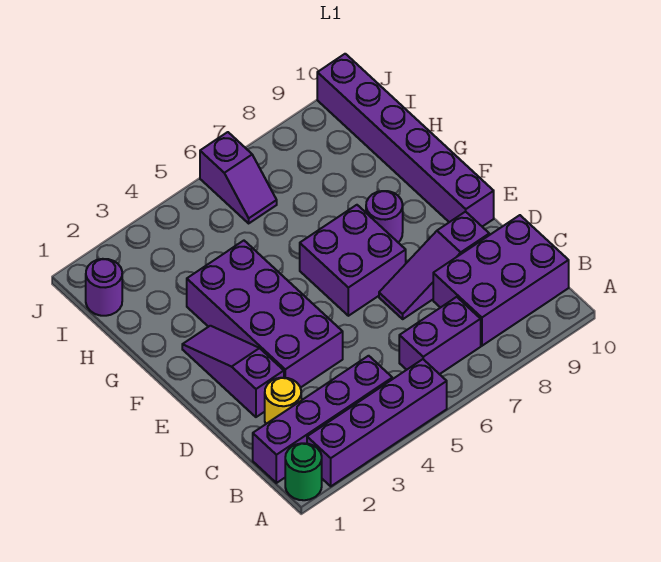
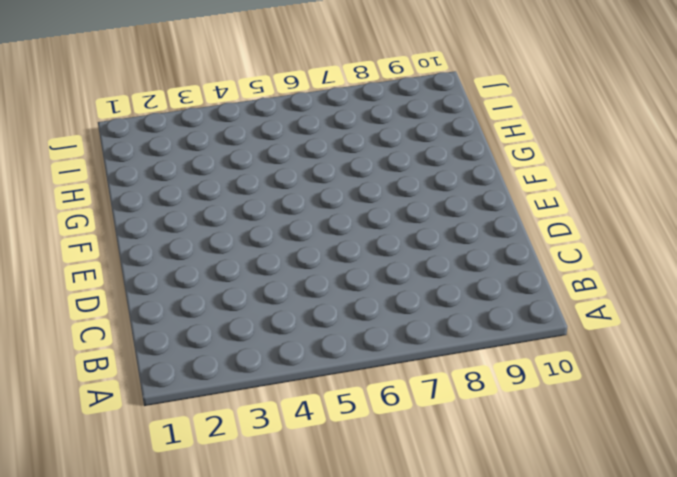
none -> green round brick A1 level 1
none -> purple brick A2:A5 level 1
none -> purple brick B1:B4 level 1

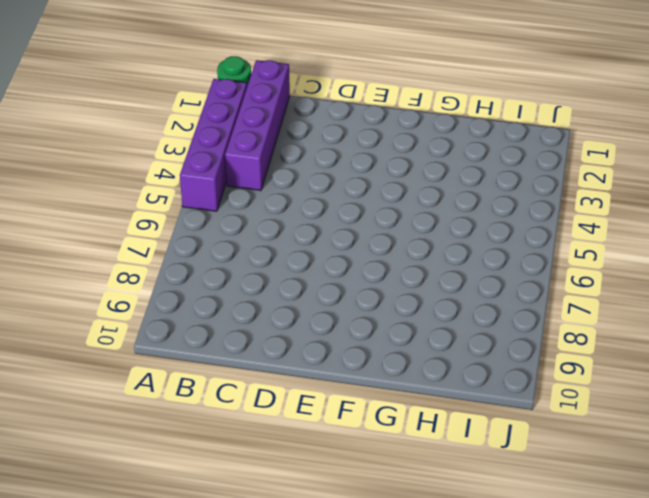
none -> purple brick B6:B7 level 1
none -> purple brick B8:C10 level 1
none -> yellow round brick C2 level 1

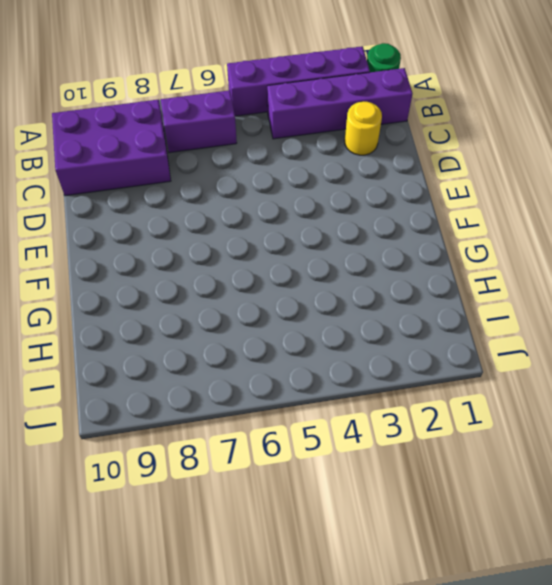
none -> purple slope D2:F2 level 1 top D
none -> purple brick D3:G4 level 1
none -> purple slope D7:D9 level 1 top 9

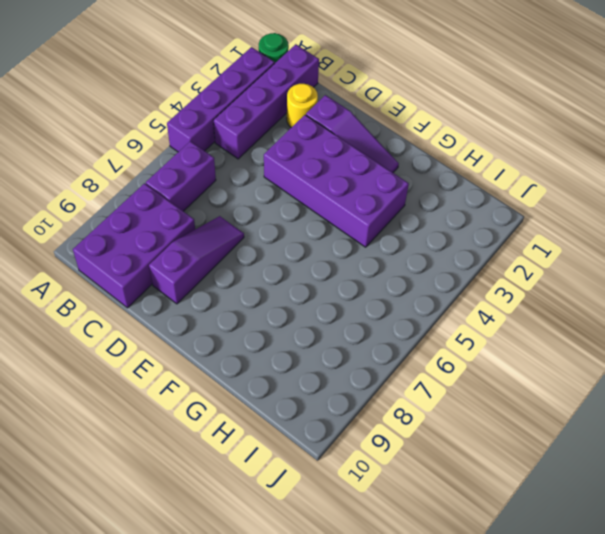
none -> purple brick E6:F7 level 1
none -> purple brick E10:J10 level 1
none -> purple round brick F8 level 1

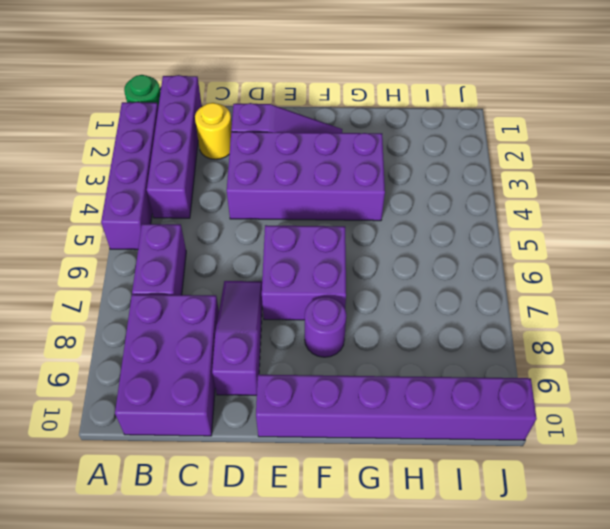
none -> purple round brick I1 level 1
none -> purple slope I6:J6 level 1 top J

